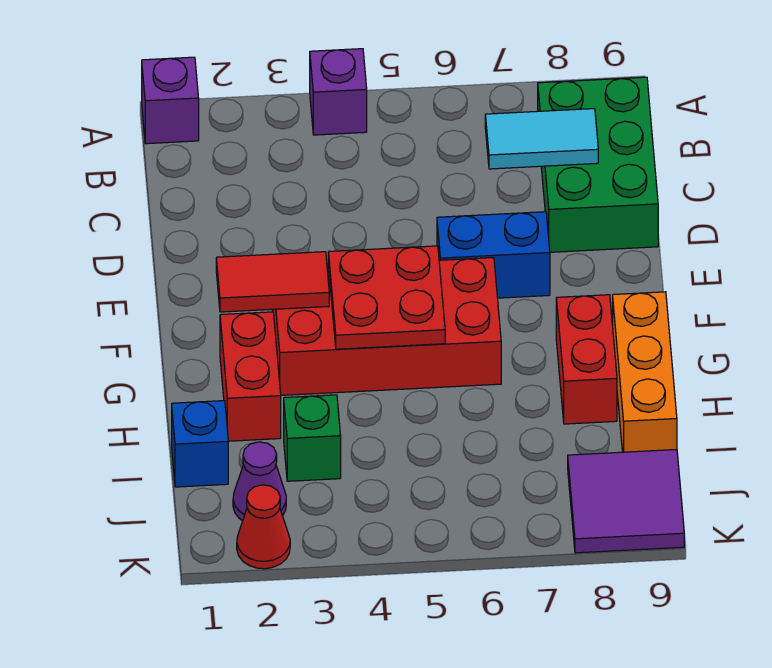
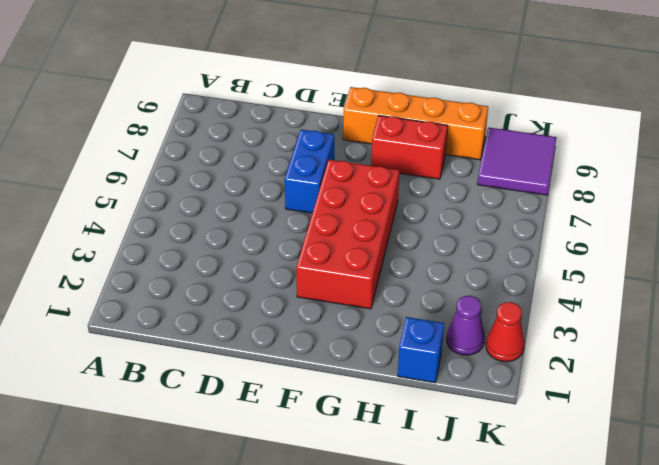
orange brick F9:I9 level 1 -> orange brick G9:I9 level 1
none -> purple brick A1 level 1
none -> purple brick A4 level 1
none -> green brick B8:D9 level 1

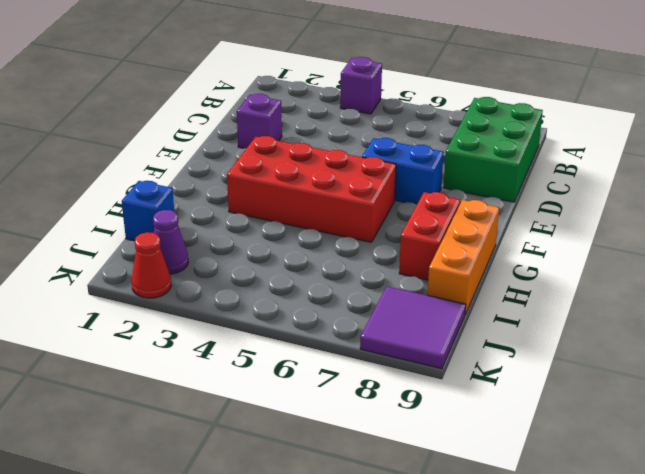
purple brick D2 level 1 -> purple brick A1 level 1
none -> red brick G2:H2 level 1
none -> green brick I3 level 1
none -> cyan tile C7:C8 level 2

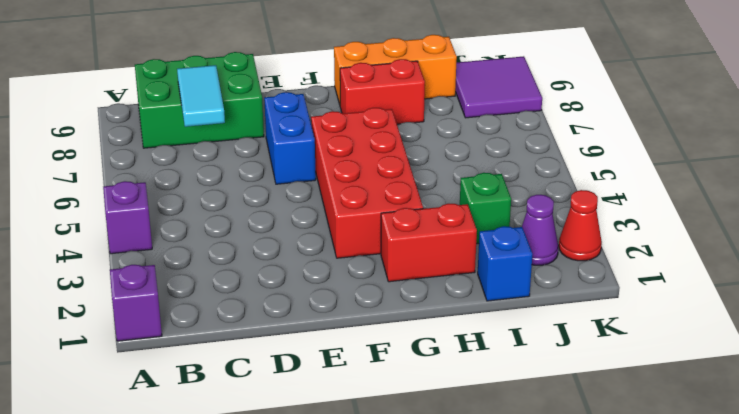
none -> red tile F2:F3 level 2
none -> red plate F4:G5 level 2

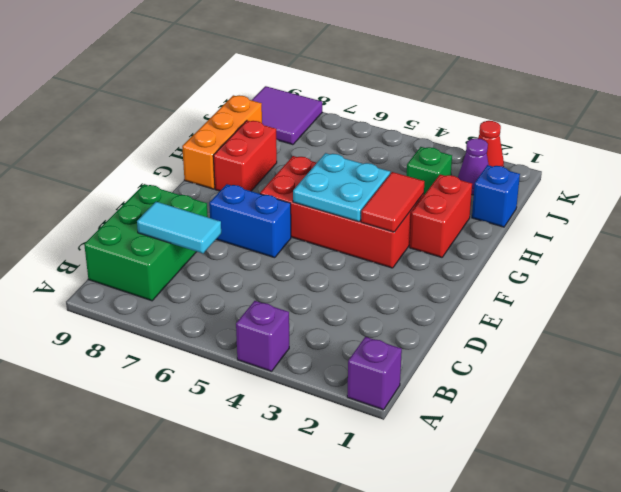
red tile F3:G3 level 2 -> red tile F2:F3 level 2
cyan plate F4:G5 level 2 -> red plate F4:G5 level 2

